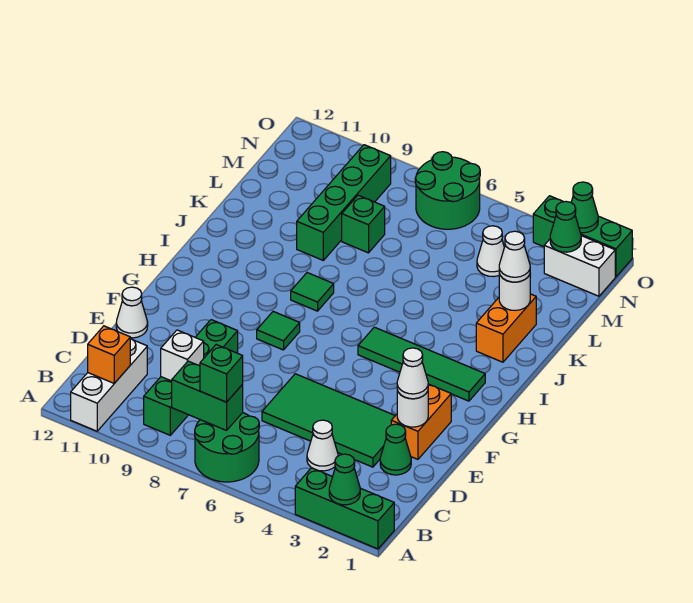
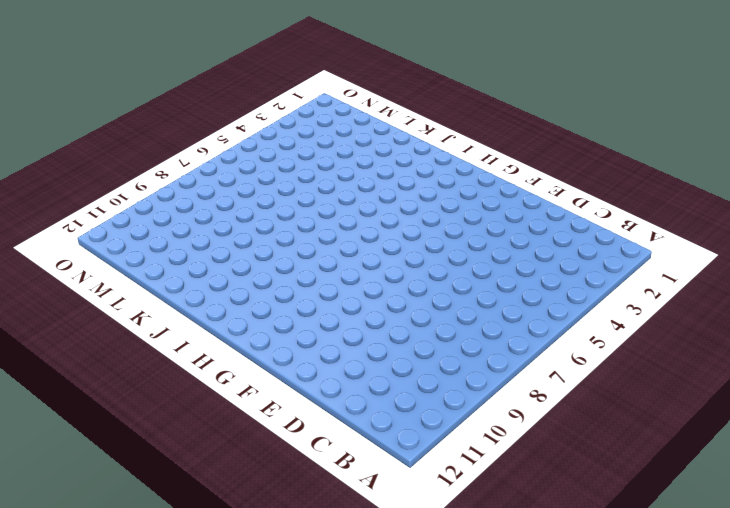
none -> green brick A1:A3 level 1
none -> green round brick A6:B7 level 1
none -> white brick A11:C11 level 1
none -> green brick B9:E9 level 1

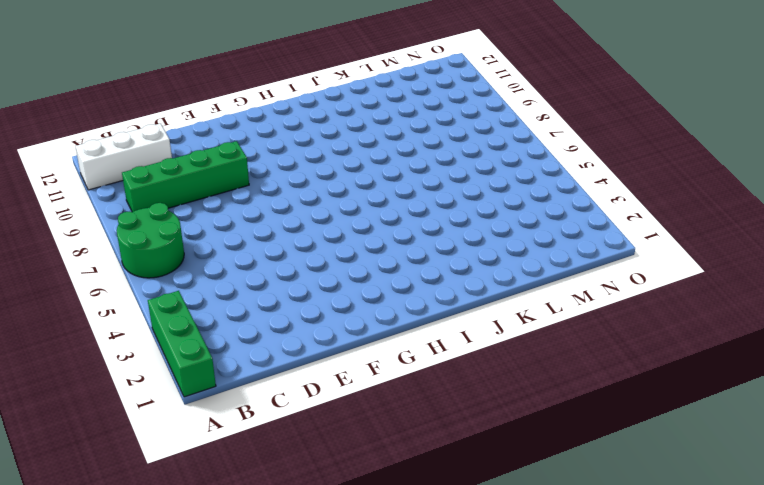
none -> white cone C4 level 1
none -> green cone D2 level 1
none -> green tile D3:E6 level 1
none -> orange brick E2:F2 level 1

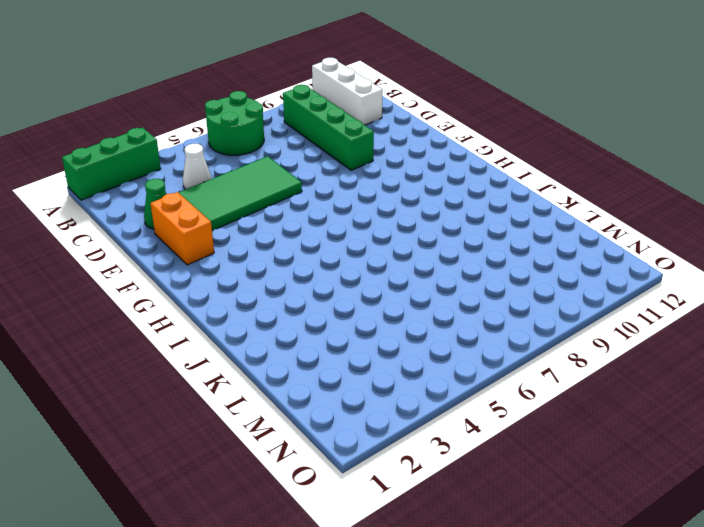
none -> white cone E12 level 1
none -> green tile G8 level 1
none -> green tile H2:H5 level 1
none -> green tile I8 level 1

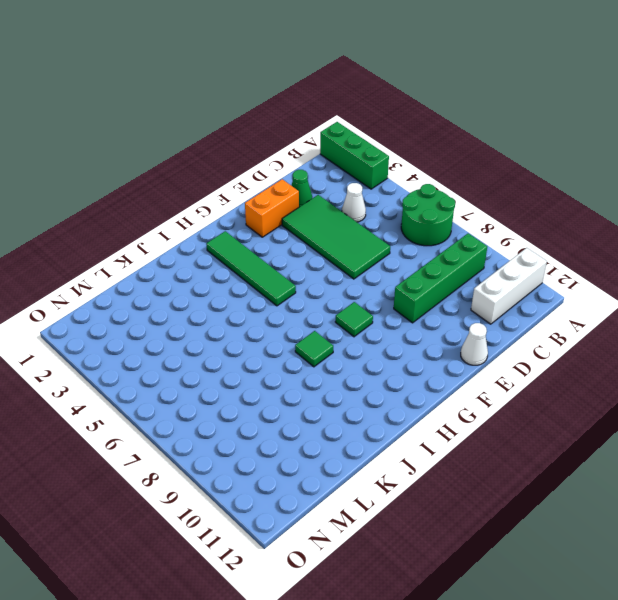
none -> orange brick J2:K2 level 1
none -> green brick K9:N9 level 1
none -> green brick L8 level 1
none -> white cone M4 level 1

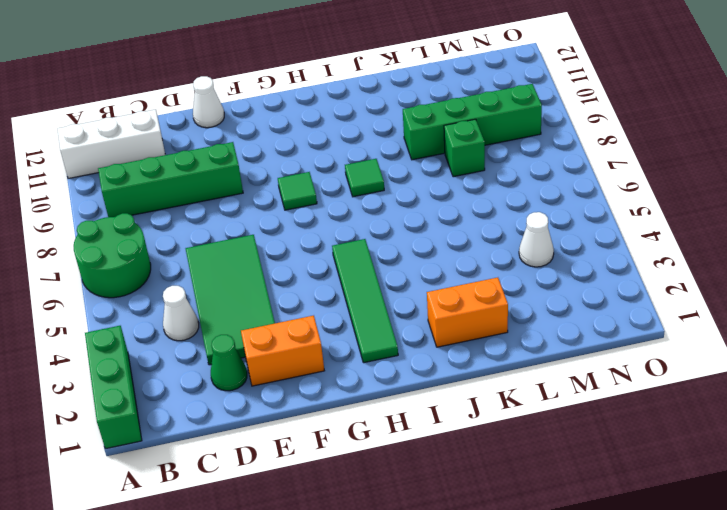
none -> white brick N1:N2 level 1
none -> green round brick N6:O7 level 1
none -> green brick O1:O3 level 1
none -> green cone A2 level 2

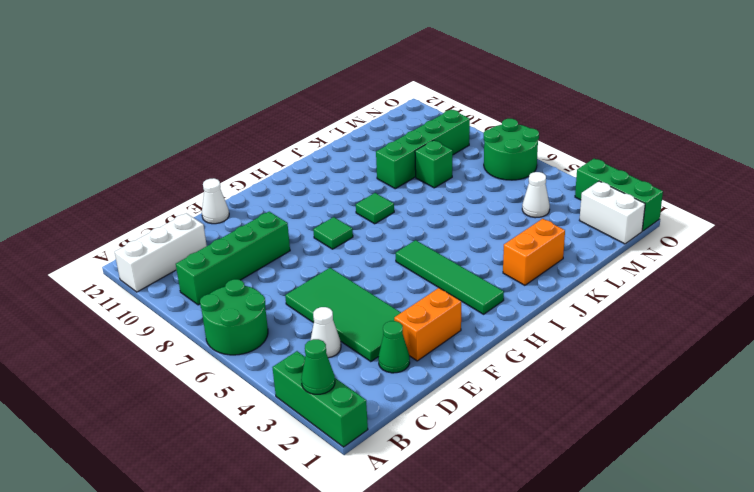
none -> green brick B7:B8 level 2
none -> orange brick B11 level 2
none -> white brick C9 level 2
none -> white round brick E2 level 2

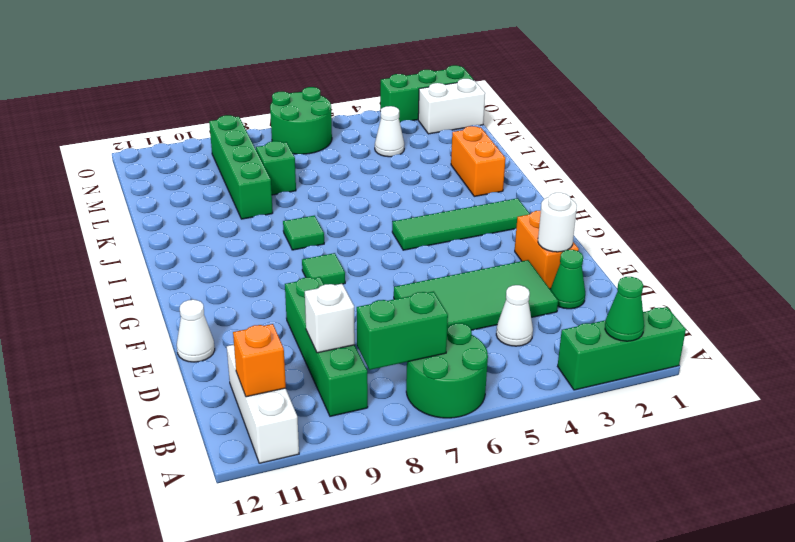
none -> white round brick K2 level 2
none -> green cone N2 level 2
none -> green cone O2 level 2
none -> green brick B7 level 3

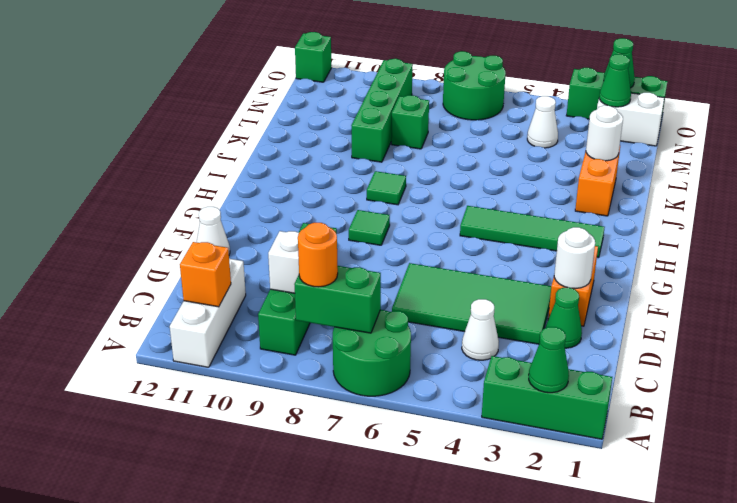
orange round brick B8 level 3 -> none
green brick O12 level 1 -> green brick B7 level 3
none -> white cone E2 level 3
none -> white cone K2 level 3

